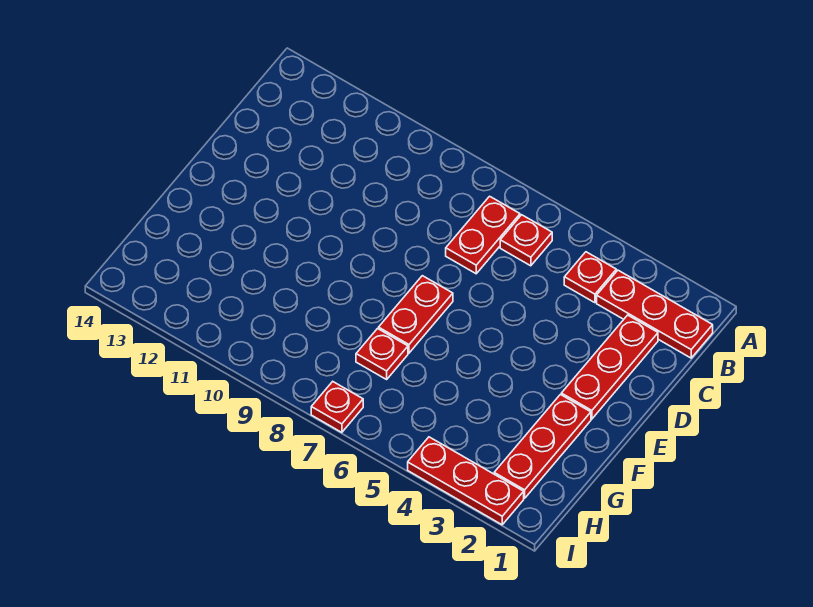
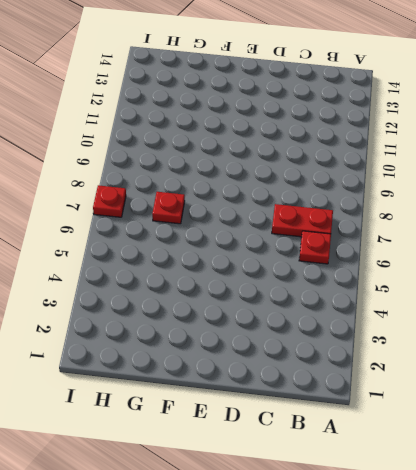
none -> red plate B1:B3 level 1
none -> red plate B4 level 1

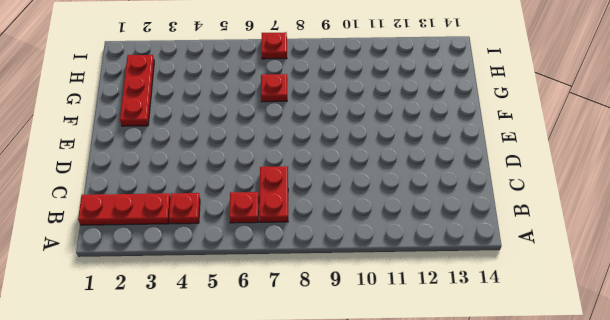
none -> red plate C2:E2 level 1
none -> red plate E7:F7 level 1

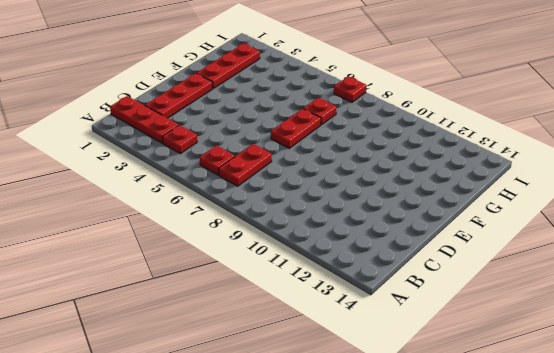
none -> red plate I2:I4 level 1

